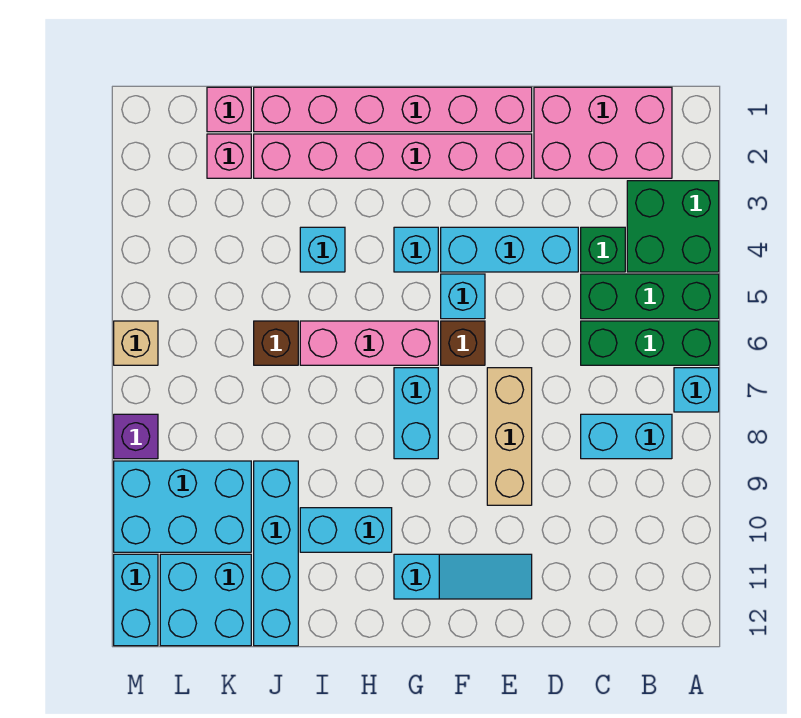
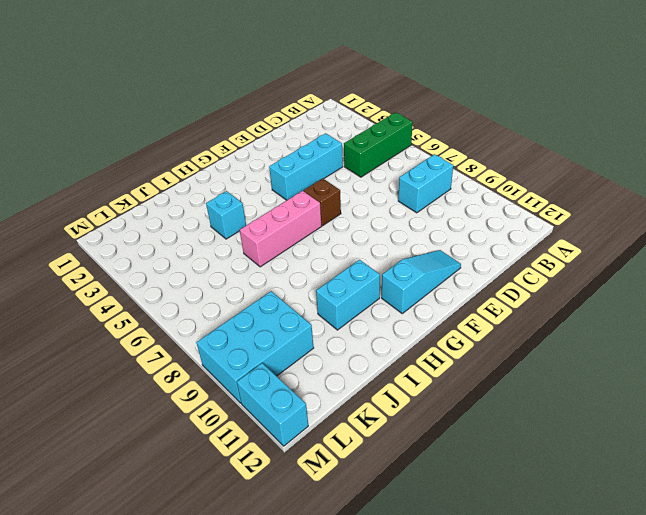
none -> green brick A3:B4 level 1
none -> green brick A6:C6 level 1
none -> cyan brick A7 level 1

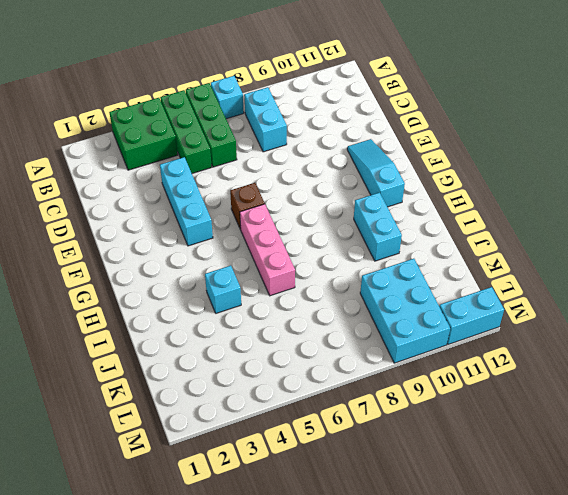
none -> pink brick B1:D2 level 1
none -> green brick C4 level 1
none -> pink brick E1:J1 level 1

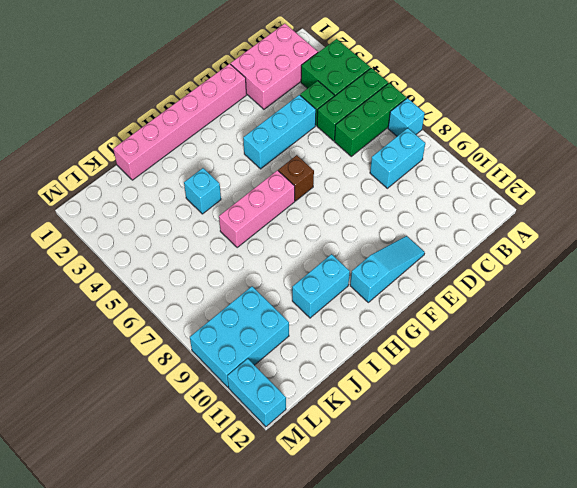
none -> pink brick E2:J2 level 1
none -> tan brick E7:E9 level 1
none -> cyan brick F5 level 1

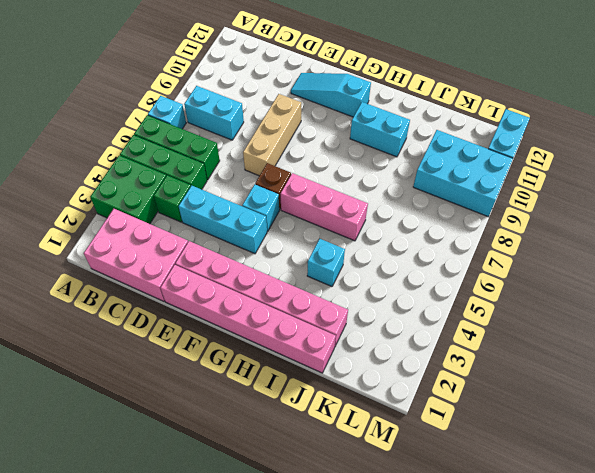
none -> cyan brick G4 level 1
none -> cyan brick G7:G8 level 1
none -> brown brick J6 level 1

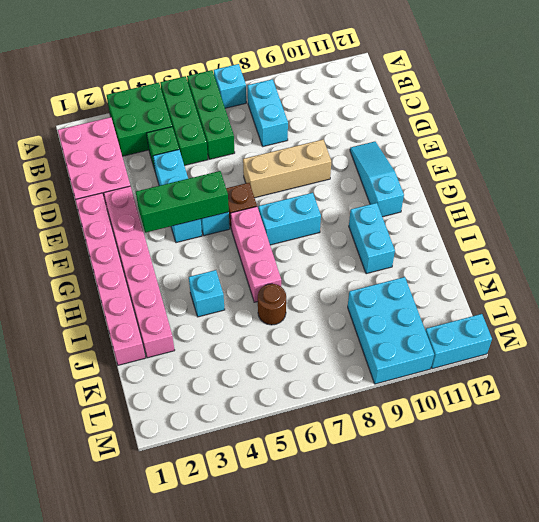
green brick F3:F5 level 2 -> none
brown round brick J6 level 1 -> brown brick J6 level 1
none -> cyan brick G4 level 1
none -> cyan brick J9:J12 level 1
none -> pink brick K1 level 1

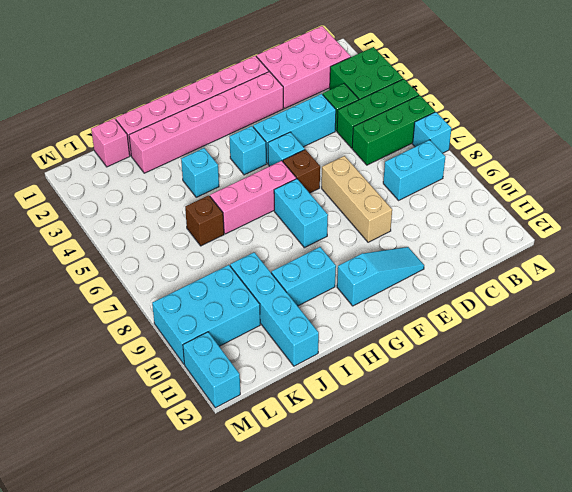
none -> pink brick K2 level 1
none -> cyan brick K11:L12 level 1
none -> tan brick M6 level 1

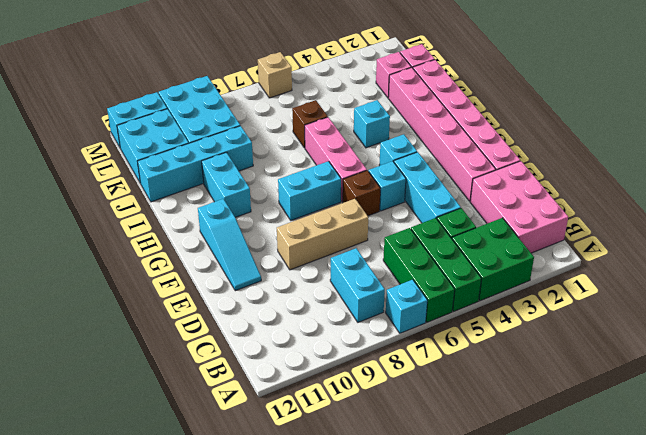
none -> purple brick M8 level 1

